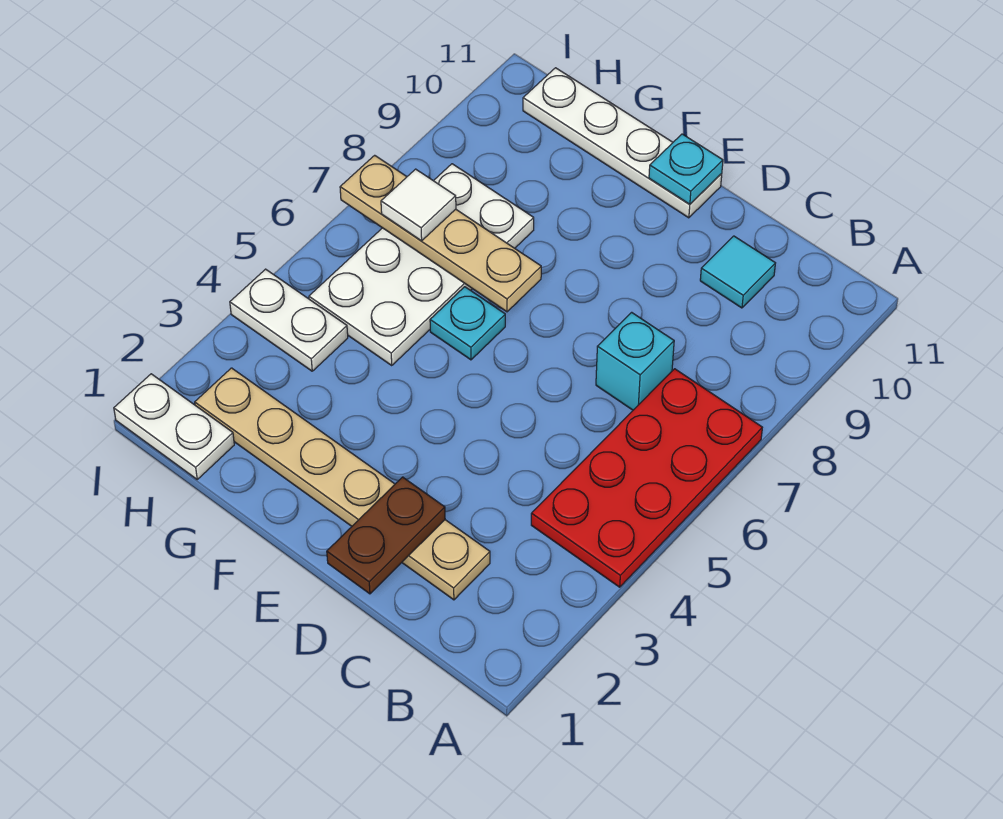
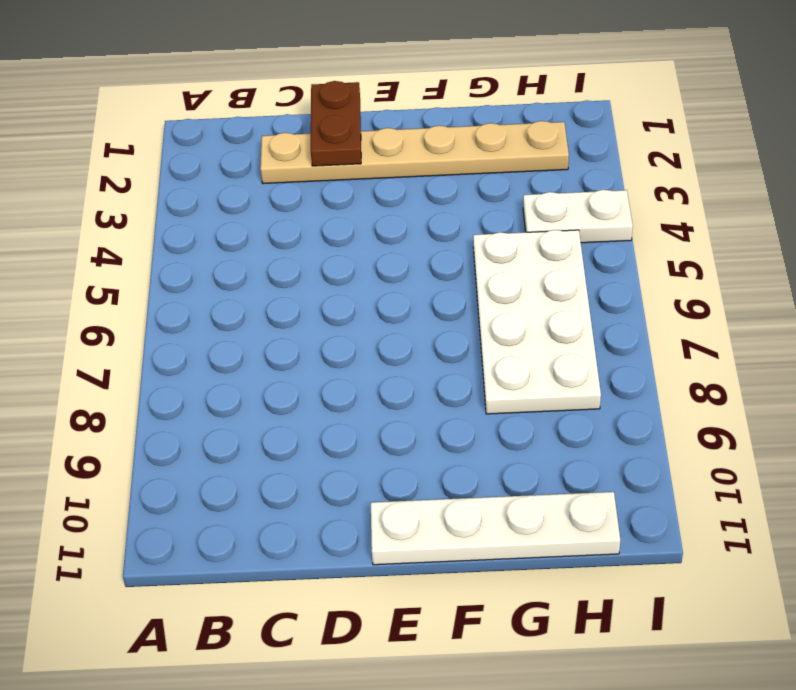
none -> red plate A4:B7 level 1
none -> cyan brick C7 level 1
none -> cyan tile C10 level 1

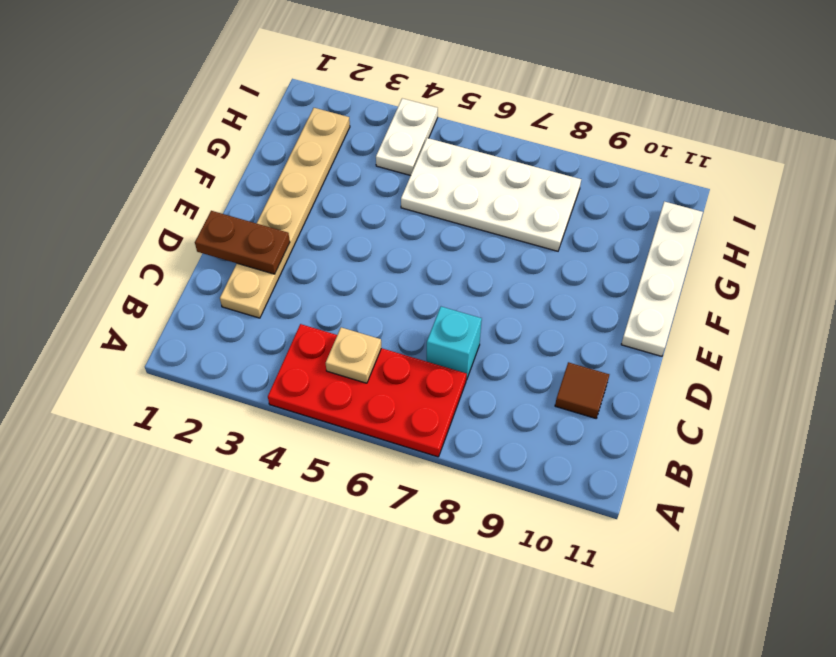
tan plate B5 level 2 -> none
brown tile C10 level 1 -> cyan tile C10 level 1
none -> cyan plate F6 level 1
none -> white plate H1:I1 level 1
none -> cyan plate E11 level 2

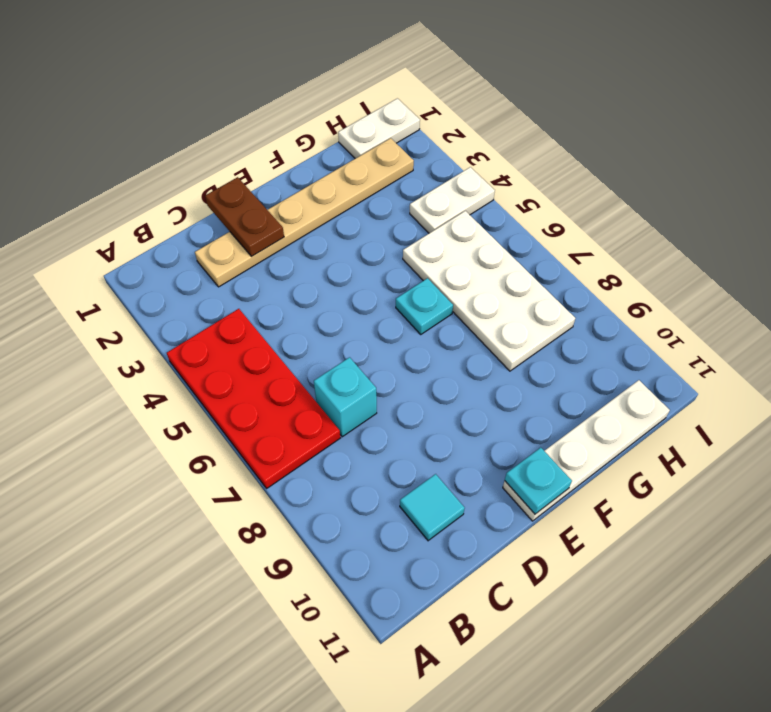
none -> tan plate F7:I7 level 2
none -> white tile H7 level 3

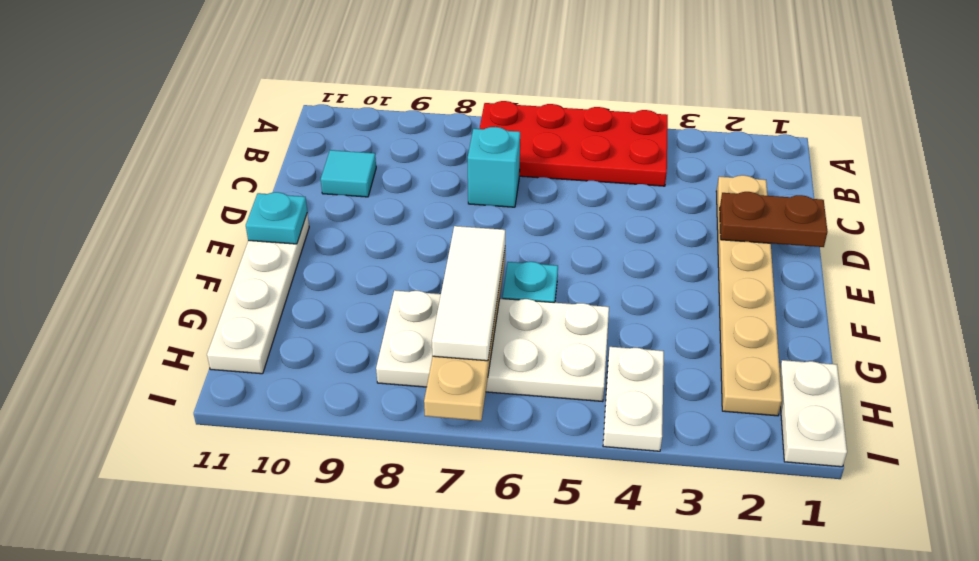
white tile F7:H7 level 3 -> white tile H7 level 3

